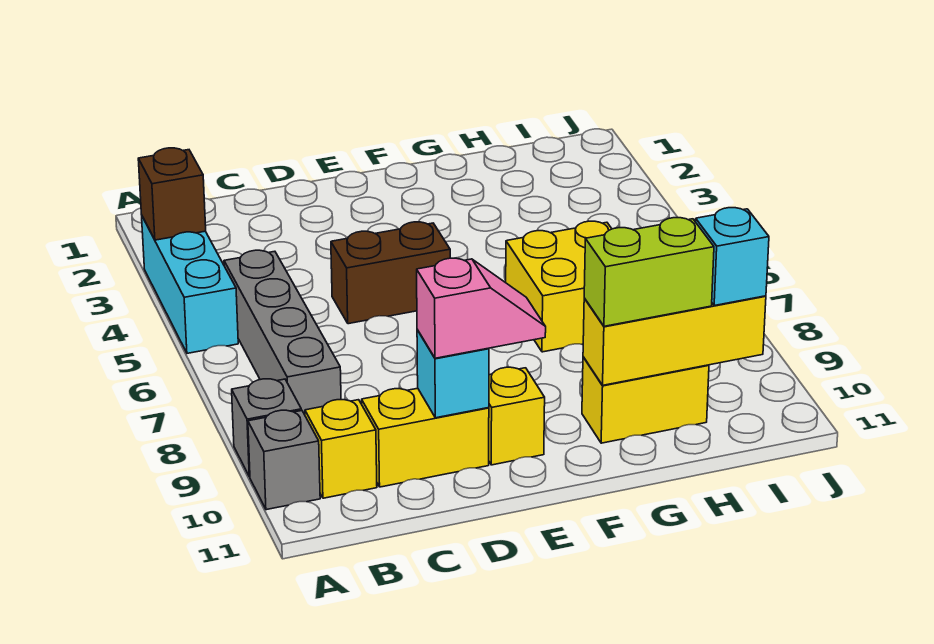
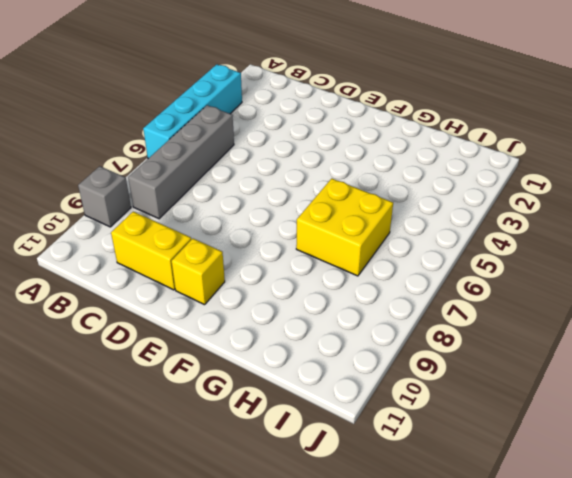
cyan brick A3:A6 level 1 -> cyan brick A3:A5 level 1
none -> grey brick A10 level 1
none -> yellow brick B10 level 1
none -> brown brick D5:E5 level 1

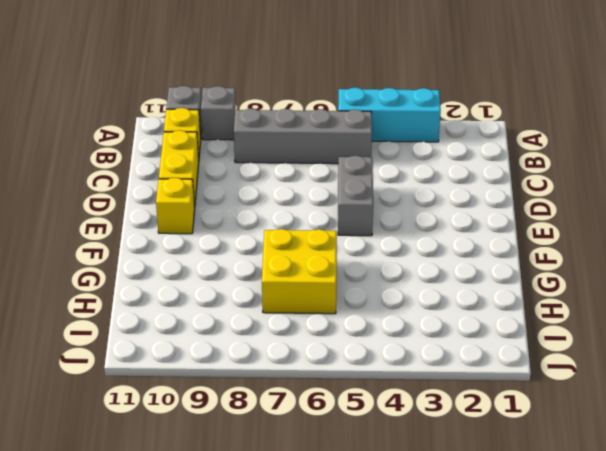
grey brick D5:E5 level 1 -> brown brick D5:E5 level 1
none -> yellow brick G10:H10 level 1
none -> brown brick A3 level 2
none -> cyan brick D10 level 2

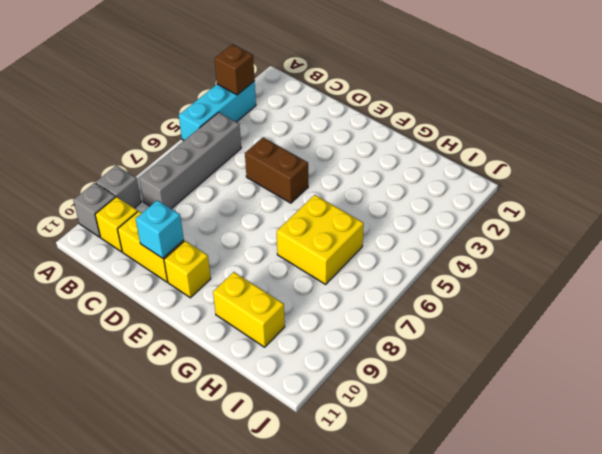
none -> yellow brick G10:I10 level 2
none -> pink slope D10:E10 level 3 top D
none -> lime brick G10:H10 level 3

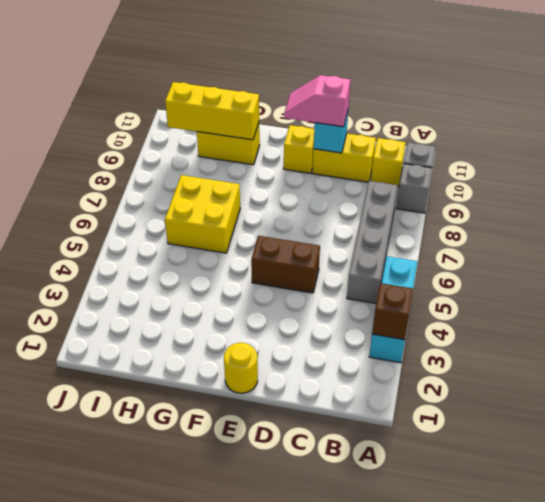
yellow round brick E1 level 1 -> none
none -> lime brick G10:H10 level 3
none -> cyan brick I10 level 3

